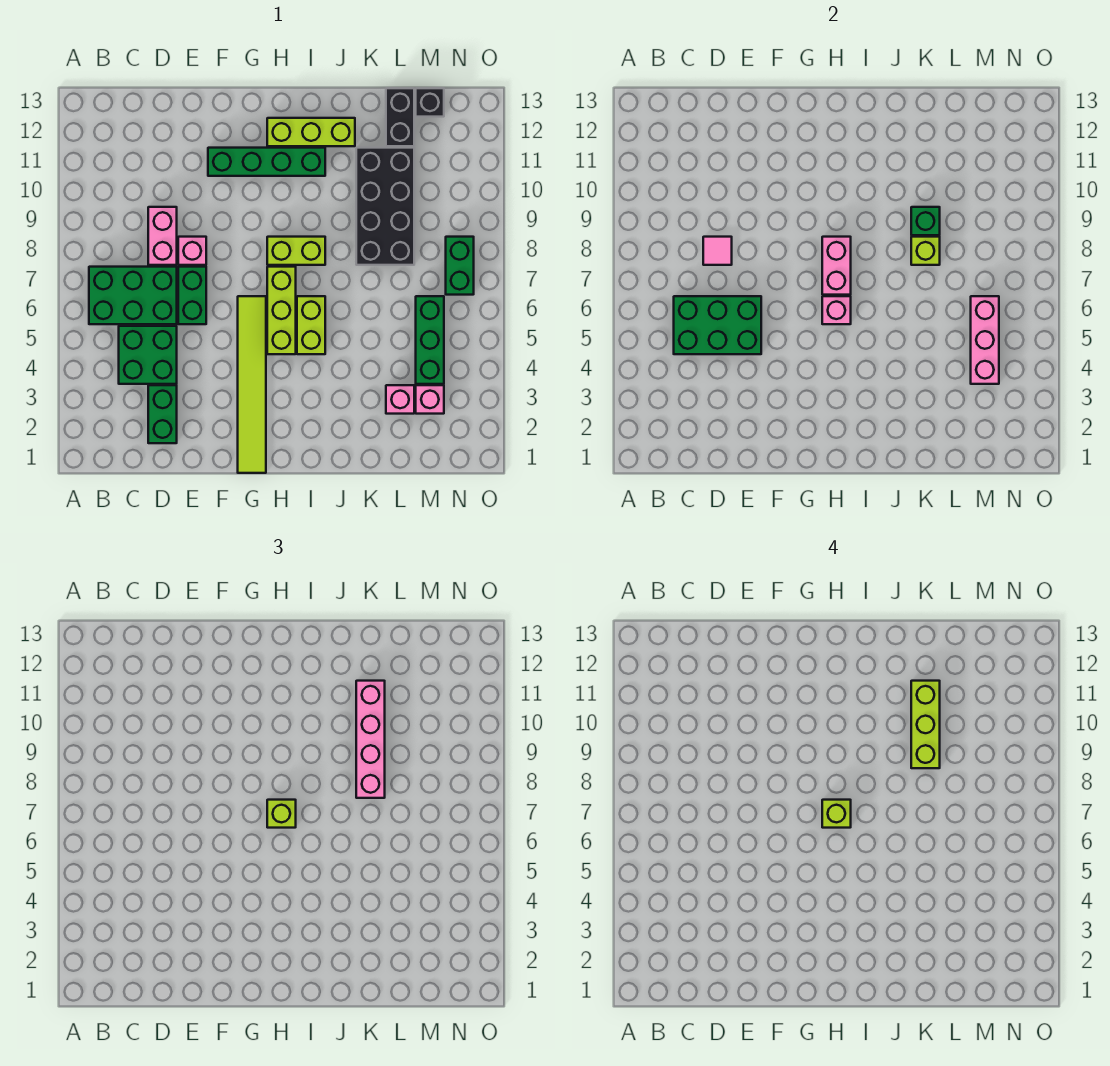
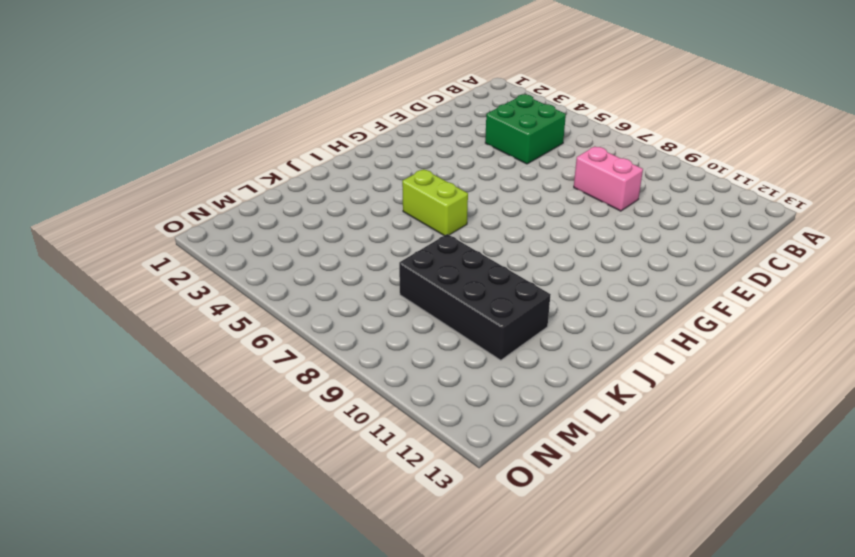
none -> green brick B6:D7 level 1
none -> green brick D2:D3 level 1
none -> green brick E6:E7 level 1
none -> pink brick E8 level 1

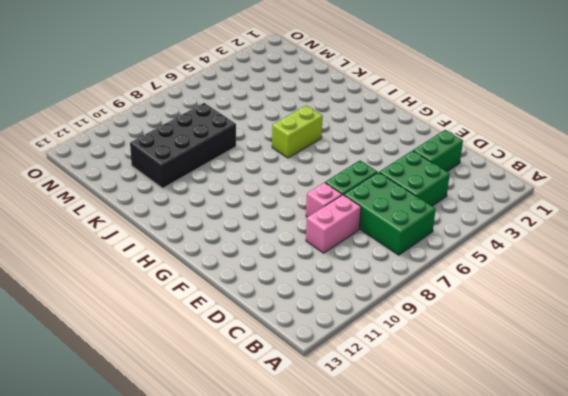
none -> green brick F11:I11 level 1
none -> lime tile G1:G6 level 1
none -> lime brick H5:H7 level 1
none -> lime brick H8:I8 level 1

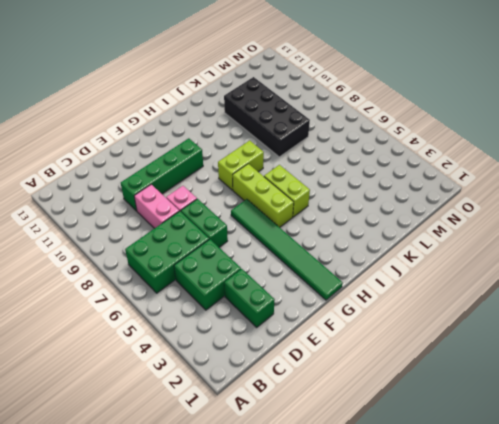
green brick D10:G10 level 1 -> green brick F11:I11 level 1
green tile G1:G6 level 1 -> lime tile G1:G6 level 1
none -> lime brick H12:J12 level 1
none -> pink brick L3 level 1
none -> black brick L12:L13 level 1
none -> pink brick M3 level 1

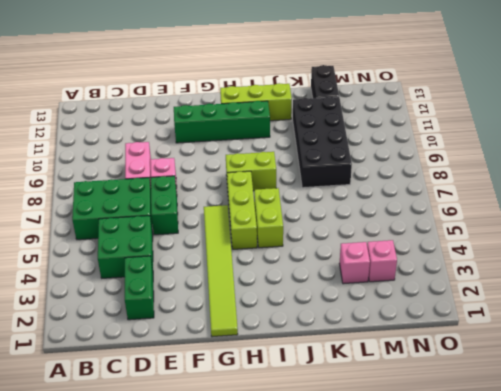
none -> green brick M4:M6 level 1
none -> black brick M13 level 1
none -> green brick N7:N8 level 1
none -> green brick C5:E6 level 2

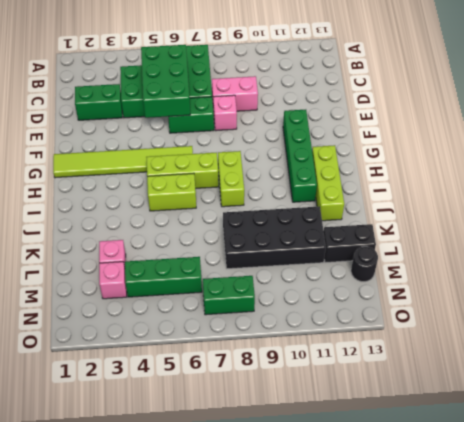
black round brick M13 level 1 -> black brick M13 level 1
none -> pink tile D8 level 2
none -> pink brick H6 level 2
none -> pink brick H7:H8 level 2
none -> lime brick K8 level 2

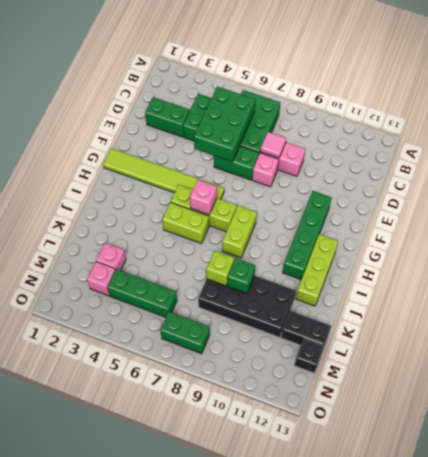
none -> pink brick H7:H8 level 2
none -> pink brick M4:M6 level 2
none -> lime brick H7 level 3
none -> pink brick K8:K11 level 3

